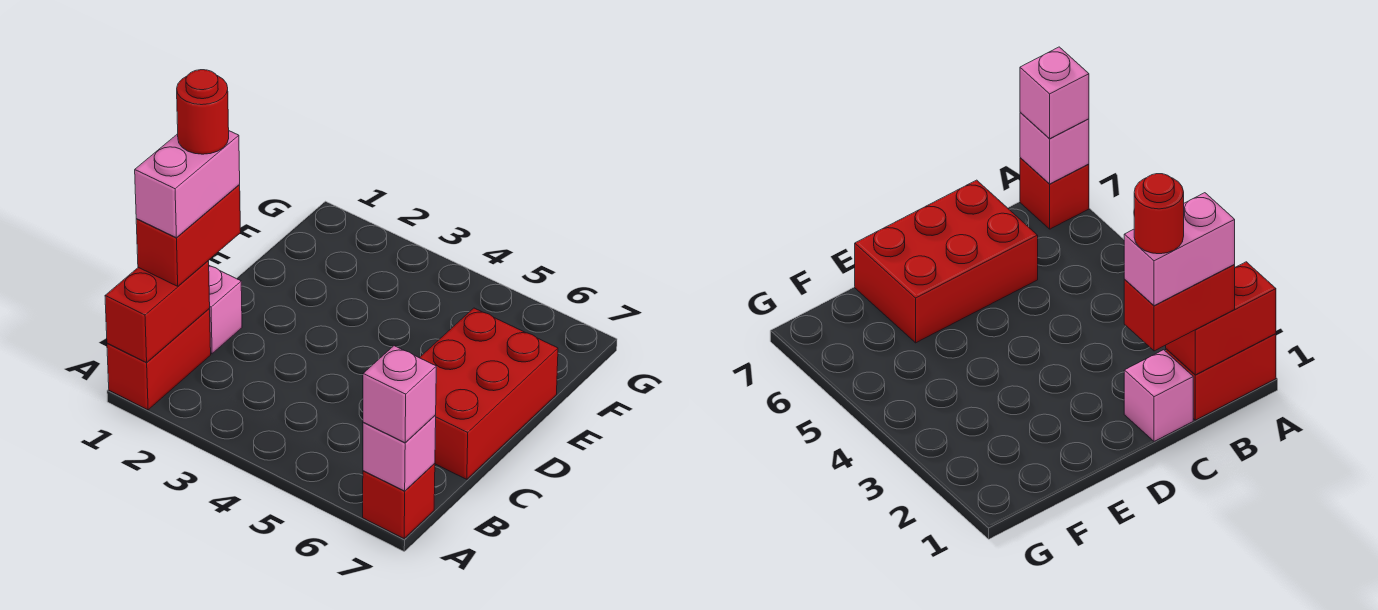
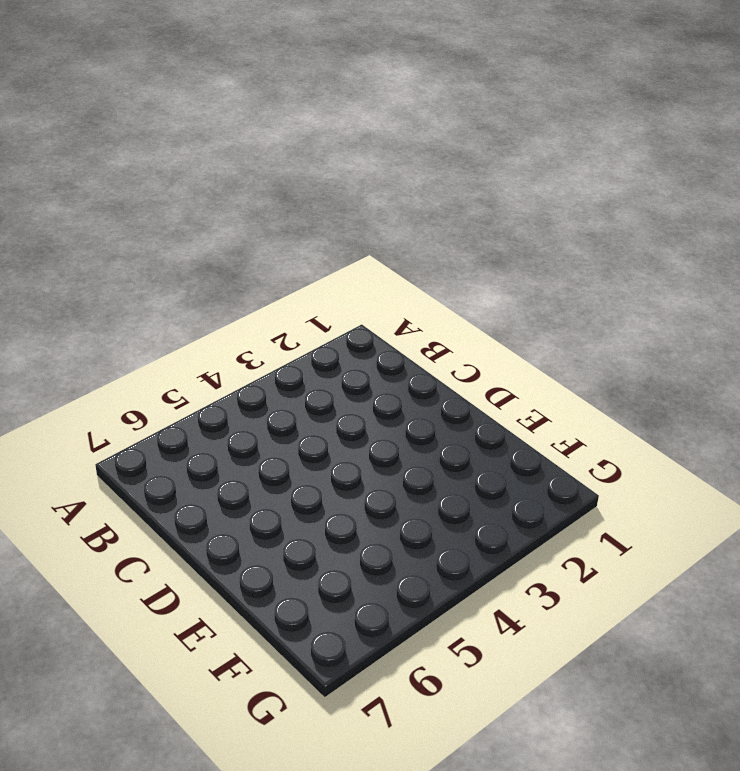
none -> red brick A1:B1 level 1
none -> red brick A7 level 1

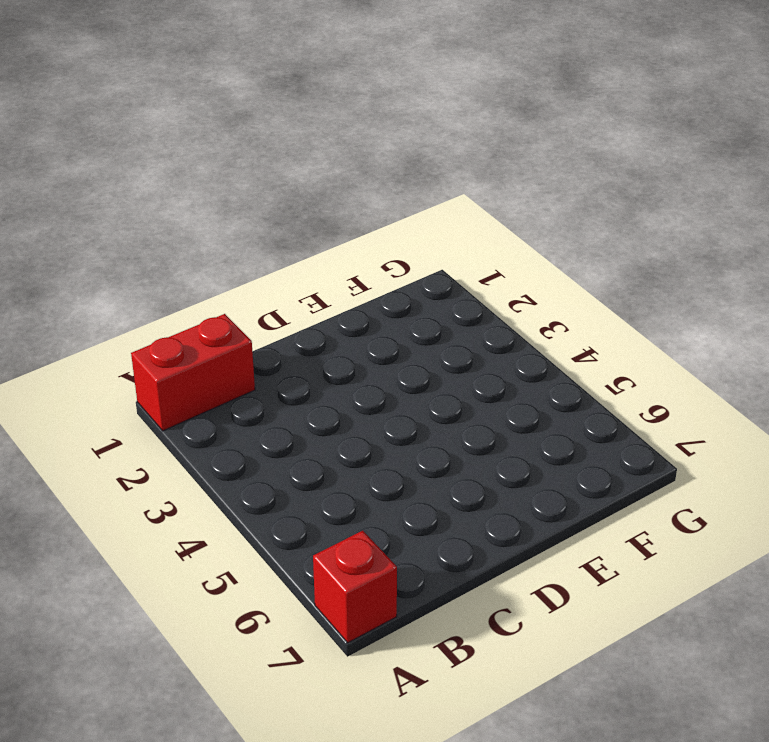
none -> pink brick C1 level 1
none -> red brick C6:E7 level 1

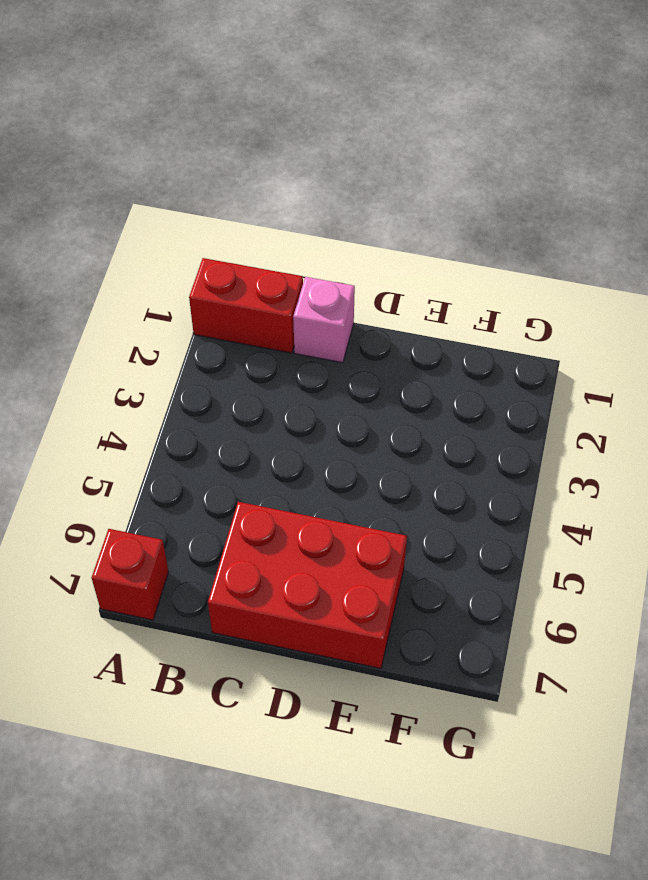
none -> red brick A1:B1 level 2
none -> pink brick A7 level 2

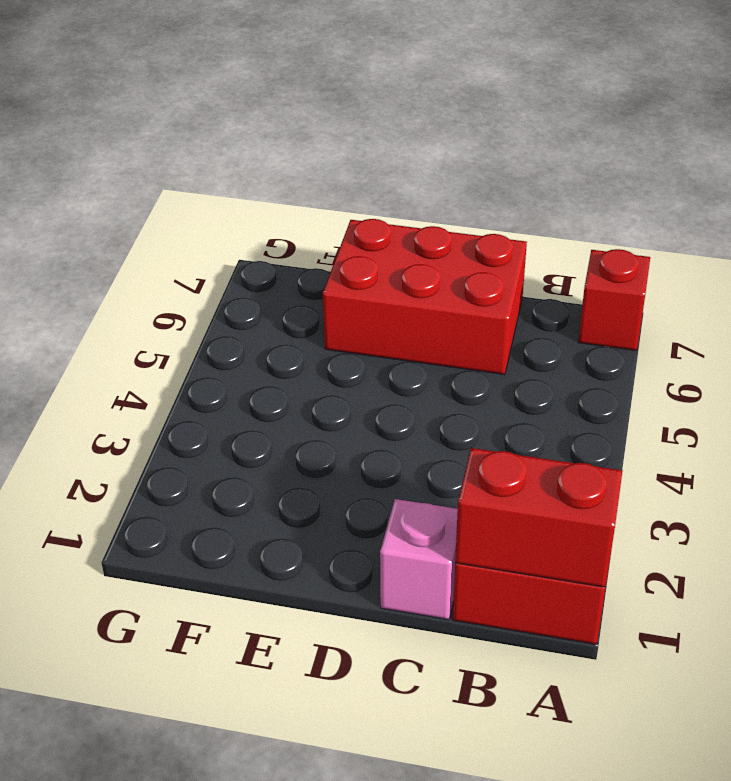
none -> pink brick A7 level 2
none -> pink brick A7 level 3

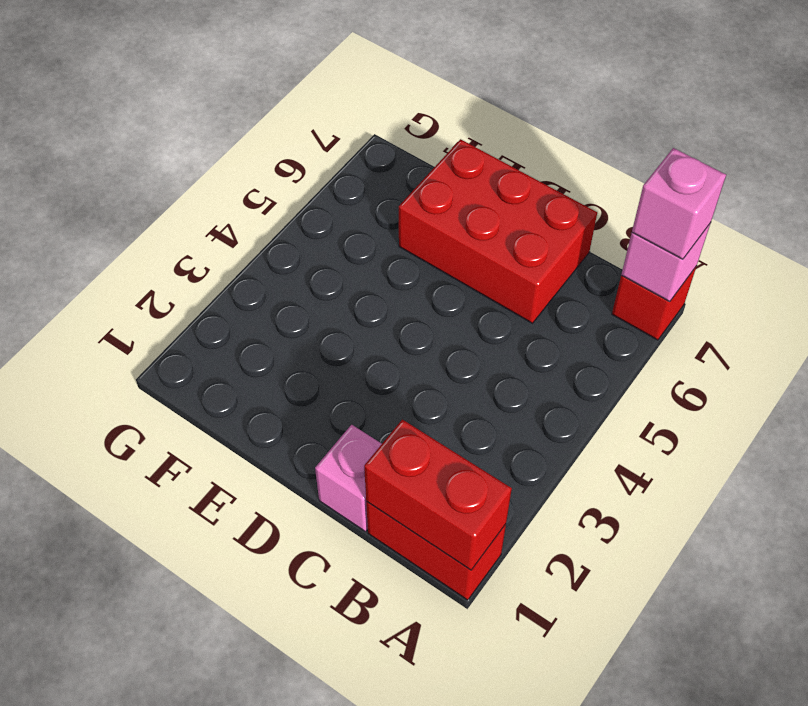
none -> red brick B1:C1 level 3
none -> pink brick B1:C1 level 4

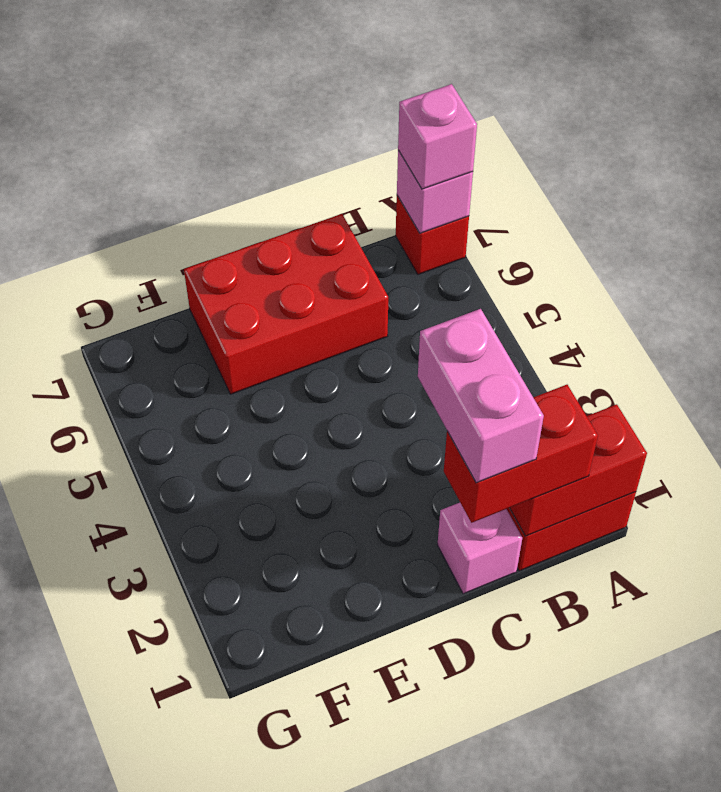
pink brick C1:C2 level 4 -> pink brick B1:C1 level 4
none -> red round brick C1 level 5

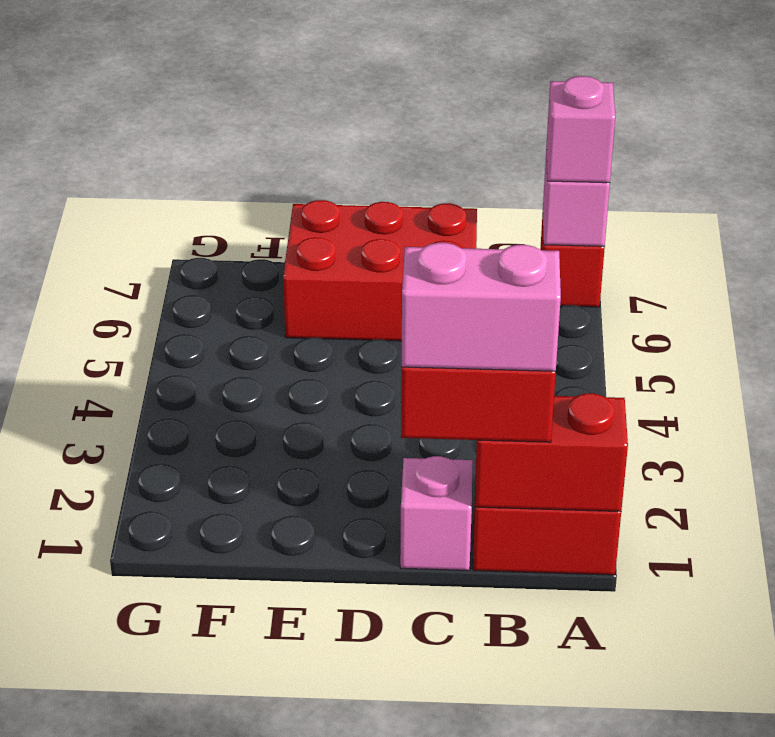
none -> red round brick C1 level 5

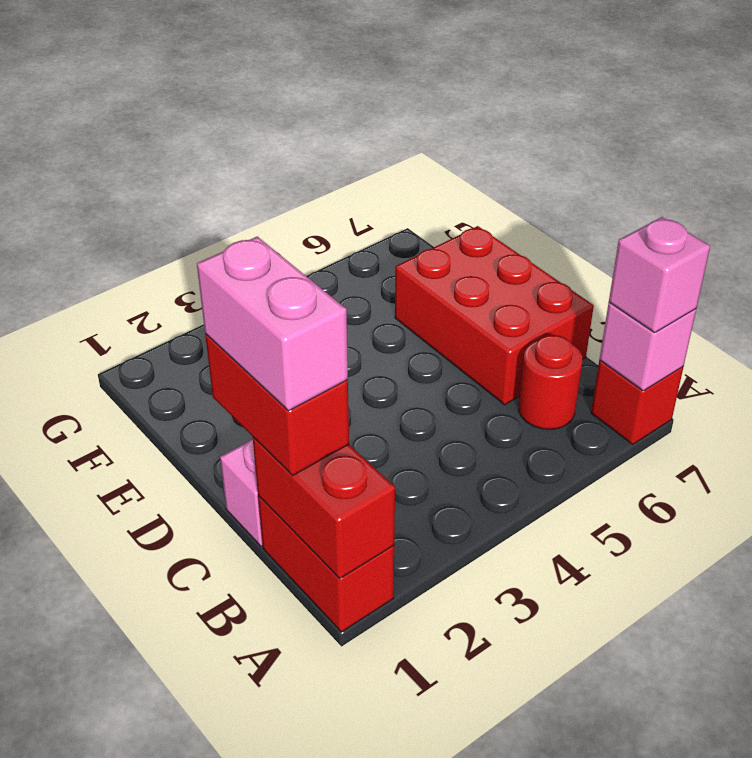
red round brick B6 level 1 -> red round brick C1 level 5

